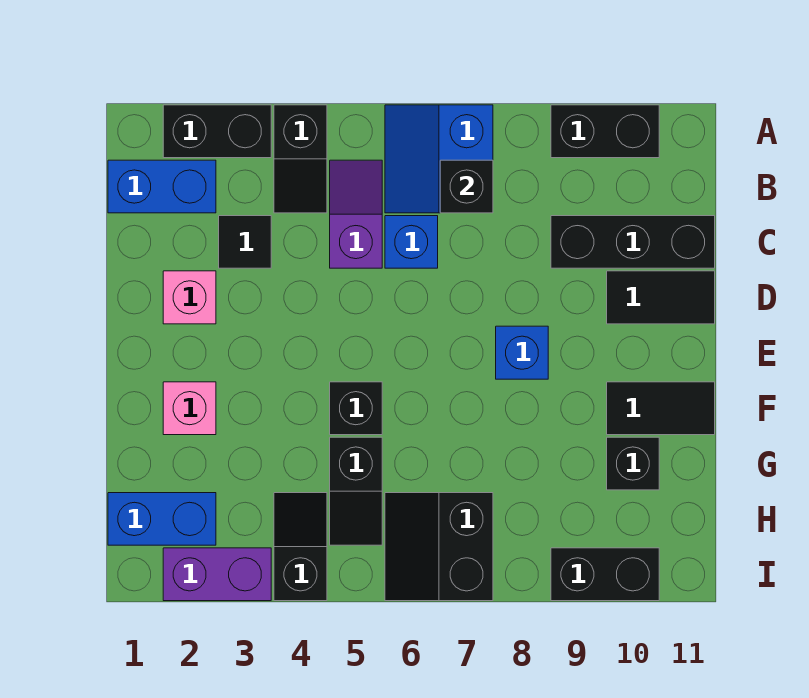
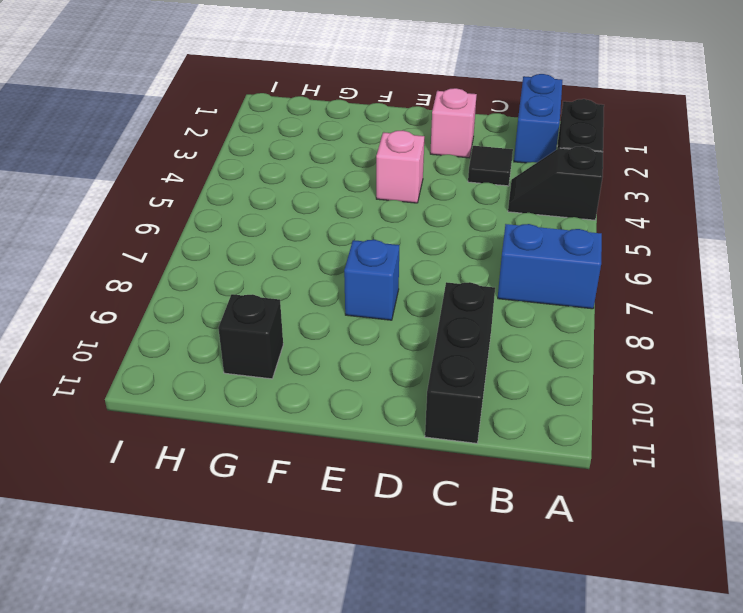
pink brick E4 level 1 -> pink brick F2 level 1
none -> black brick A9:A10 level 1
none -> purple slope B5:C5 level 1 top C
none -> blue brick C6 level 1

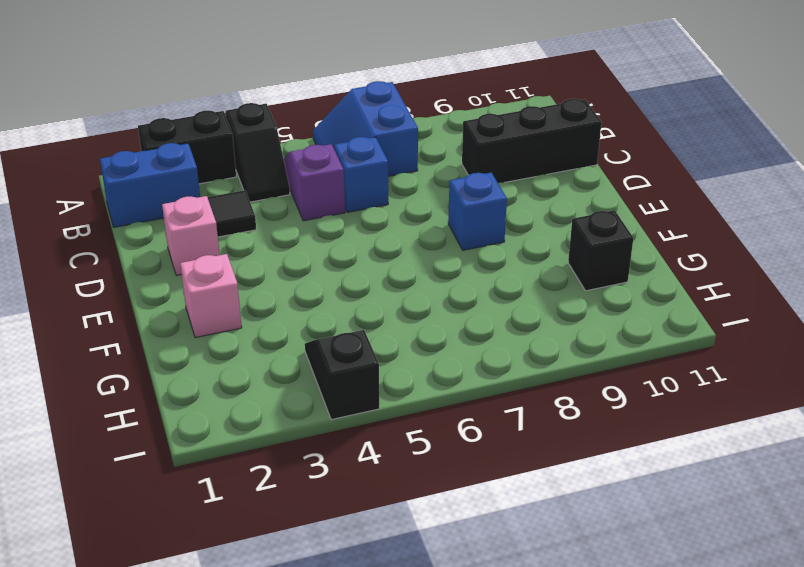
none -> black brick A9:A10 level 1
none -> black tile D10:D11 level 1
none -> black brick F5 level 1

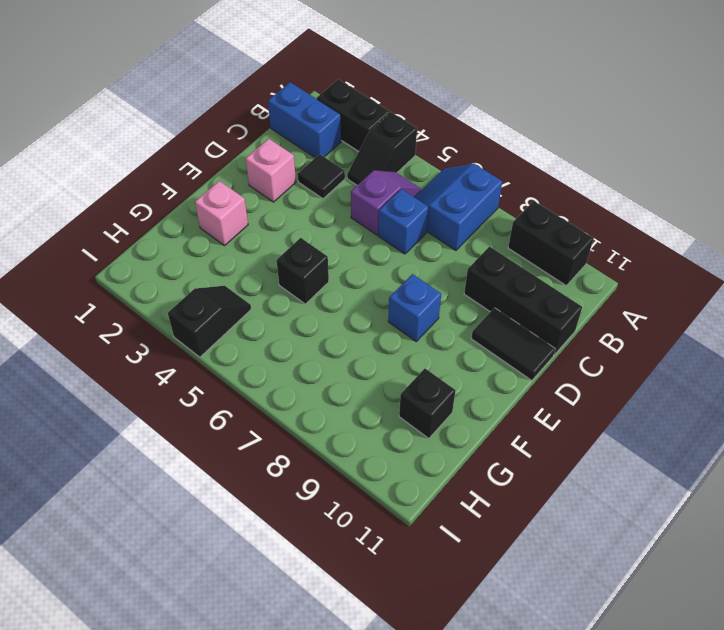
none -> black tile F10:F11 level 1
none -> black slope G5:H5 level 1 top G
none -> blue brick H1:H2 level 1

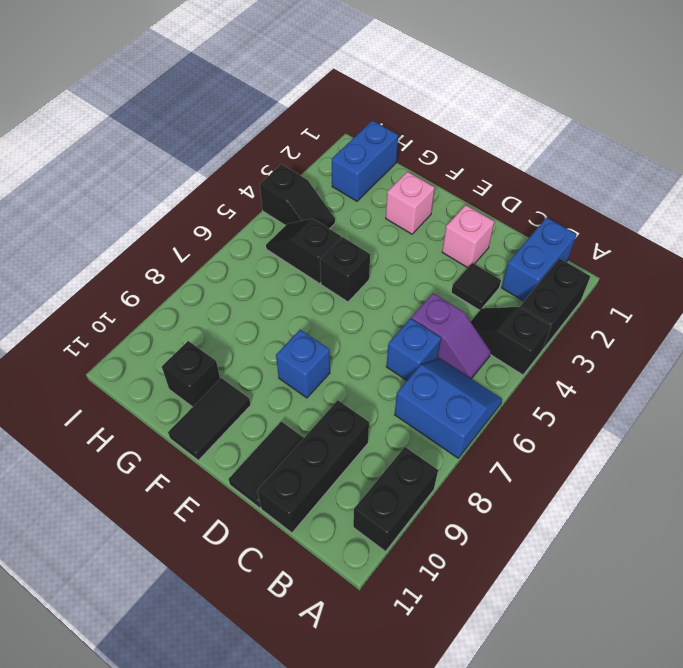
none -> black slope H6:I7 level 1 top 7
none -> purple brick I2:I3 level 1
none -> black brick I9:I10 level 1

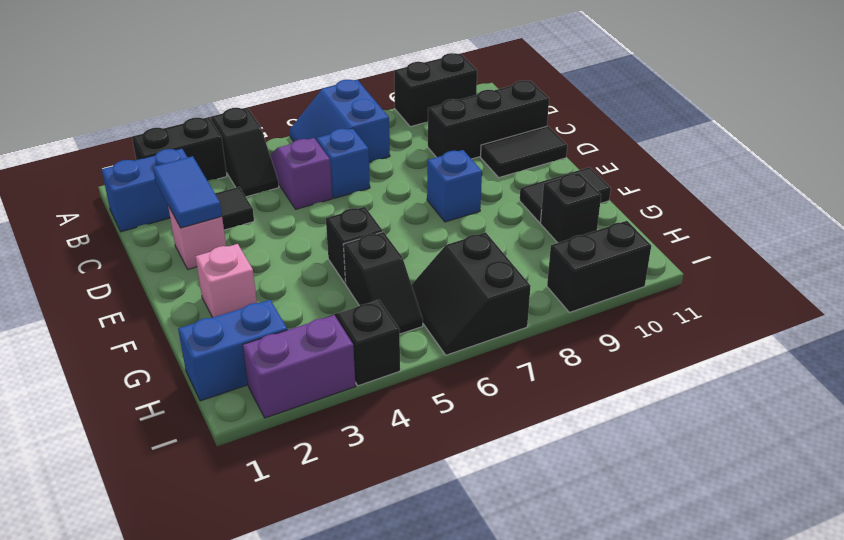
blue tile C2:D2 level 2 -> none
none -> black brick B7 level 2

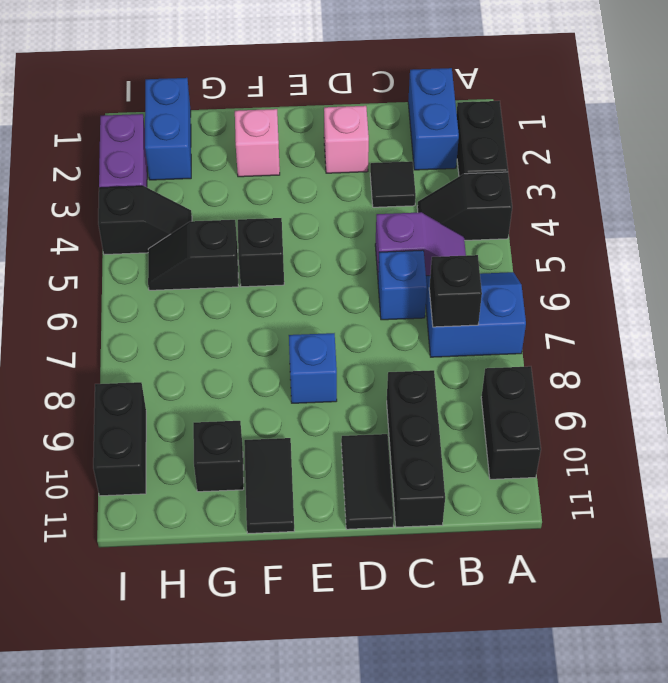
none -> black slope H6:I7 level 1 top 7

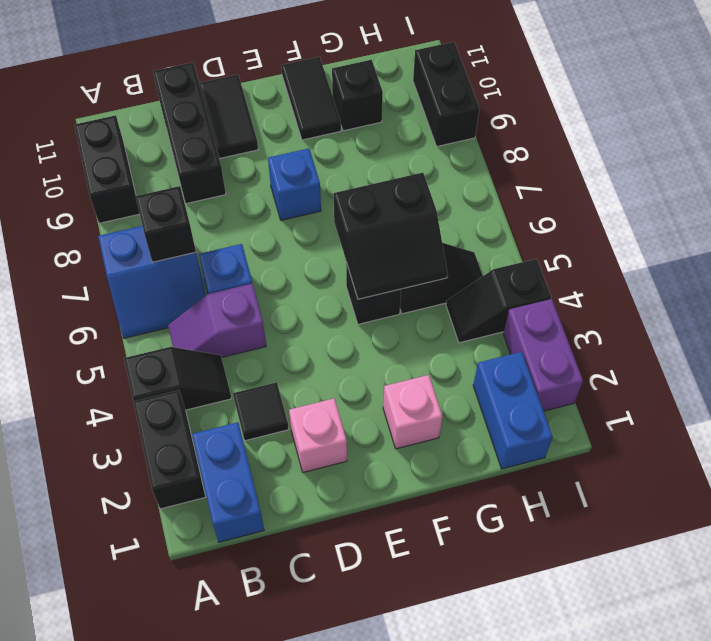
black slope F5:G6 level 2 top 6 -> black slope H6:I7 level 1 top 7

